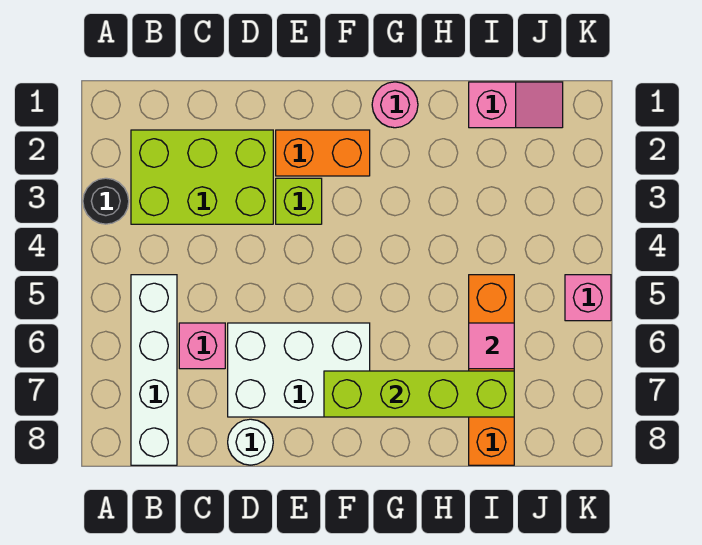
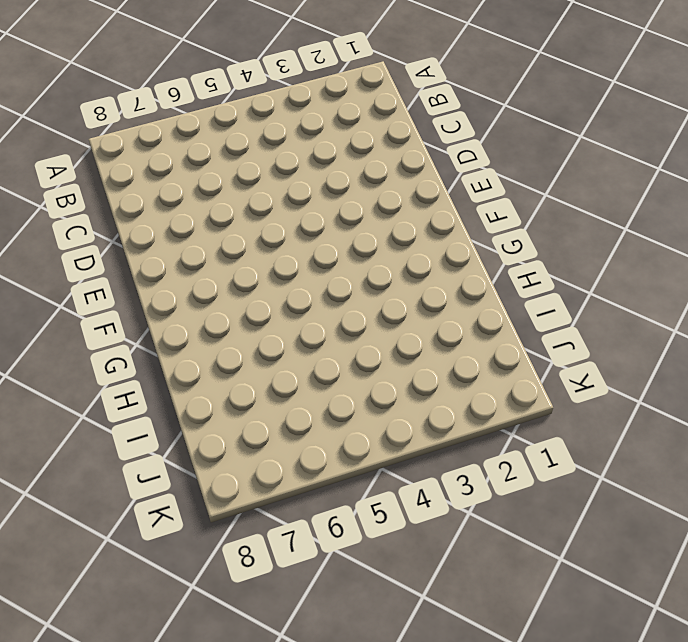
none -> black round brick A3 level 1
none -> lime brick B2:D3 level 1
none -> white brick B5:B8 level 1

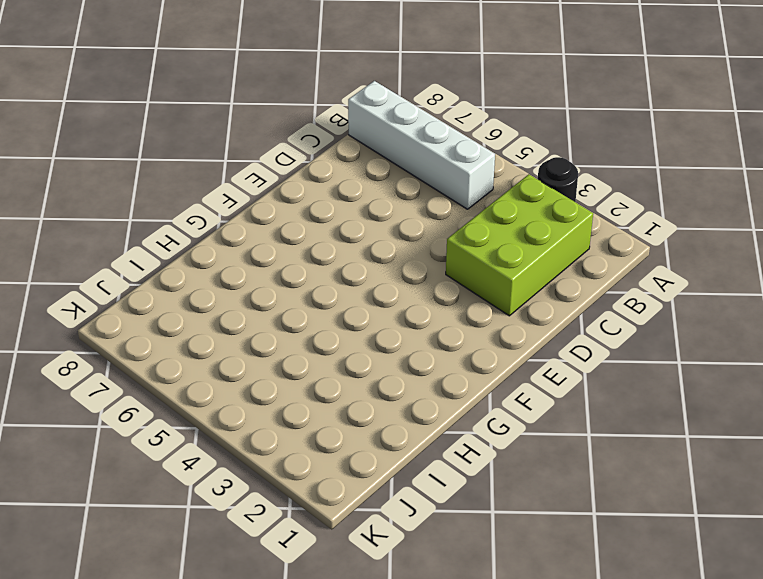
none -> pink brick C6 level 1
none -> white brick D6:F7 level 1
none -> white round brick D8 level 1

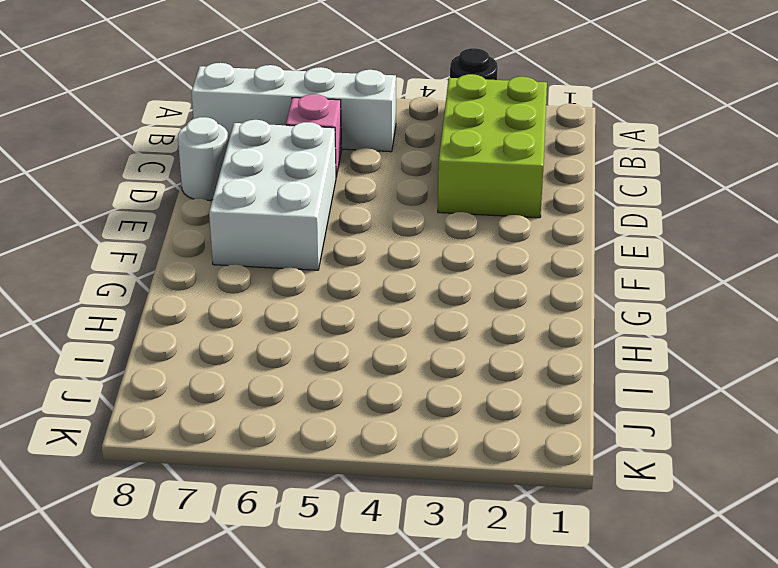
none -> orange brick E2:F2 level 1
none -> lime brick E3 level 1
none -> pink round brick G1 level 1

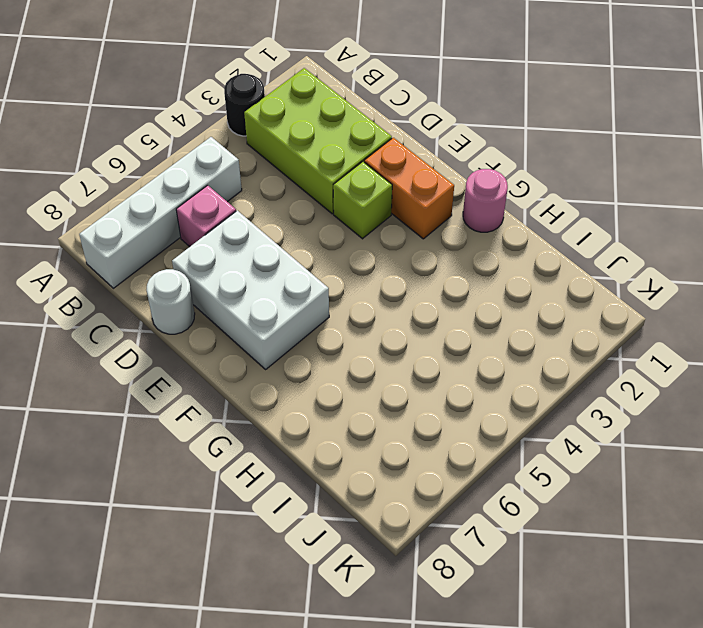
none -> pink slope I1:J1 level 1 top I
none -> orange brick I5:I8 level 1
none -> pink brick K5 level 1

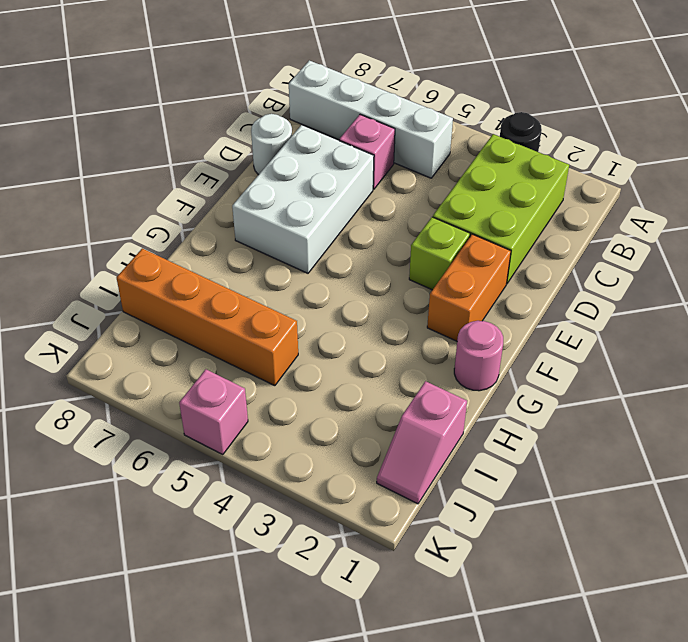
none -> lime brick F7:I7 level 2
none -> pink tile I6 level 2

